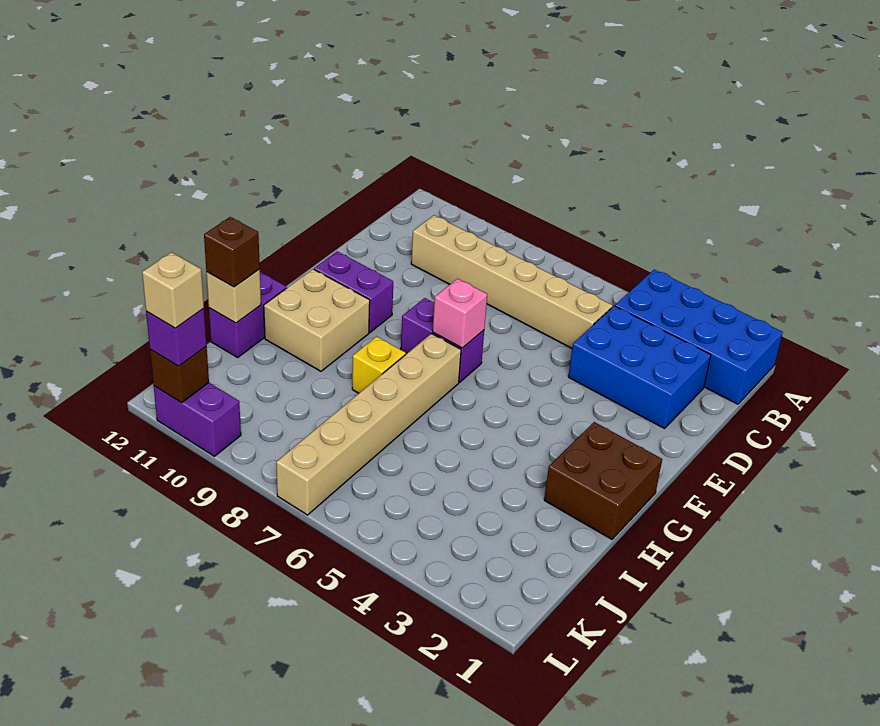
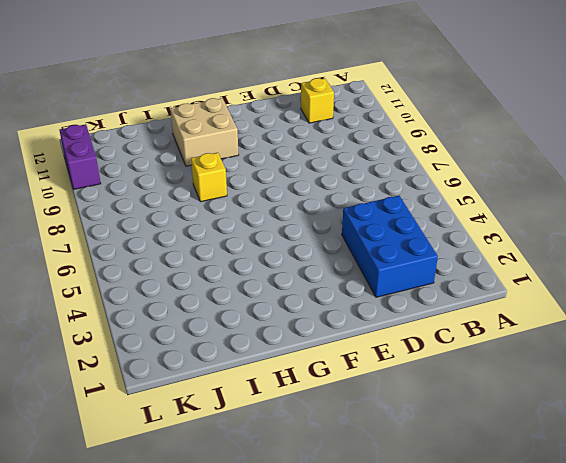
yellow brick C11 level 1 -> none
none -> blue brick A1:B4 level 1
none -> tan brick C5:C10 level 1
none -> purple brick F7:F8 level 1

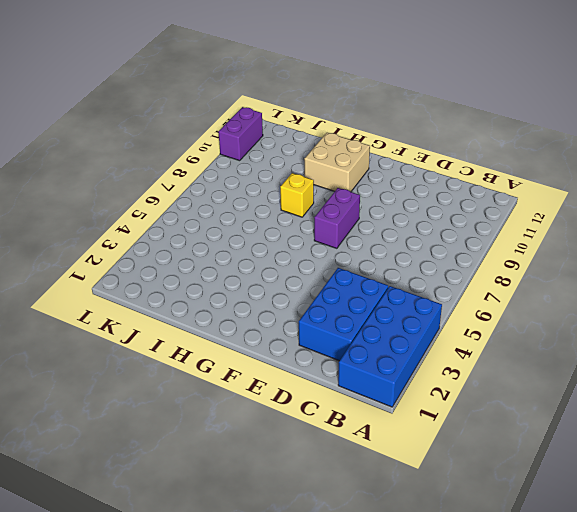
none -> tan brick C5:C10 level 1
none -> purple brick F10:F11 level 1
none -> brown brick G1:H2 level 1

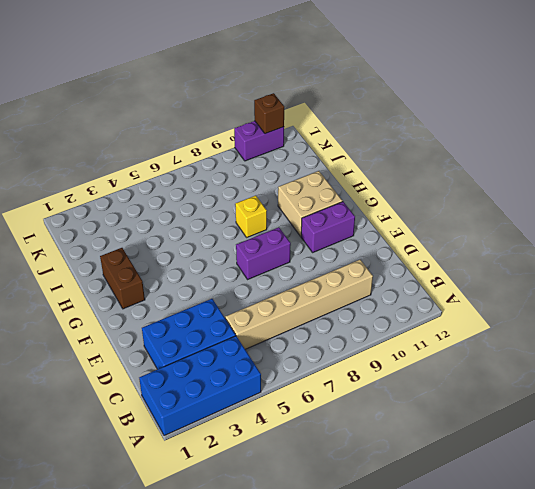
brown brick G2:H2 level 1 -> brown brick G1:H2 level 1
none -> tan brick G7:L7 level 1
none -> purple brick H12:I12 level 1
none -> pink brick F7 level 2

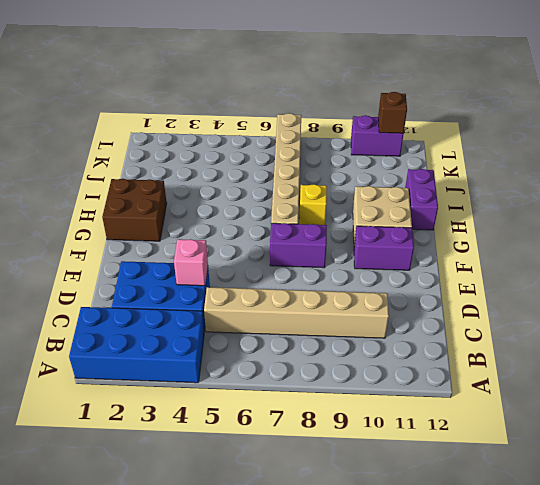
pink brick D4 level 2 -> pink brick F7 level 2
none -> tan brick I12 level 2
none -> brown brick I12 level 3
none -> purple brick L11 level 3

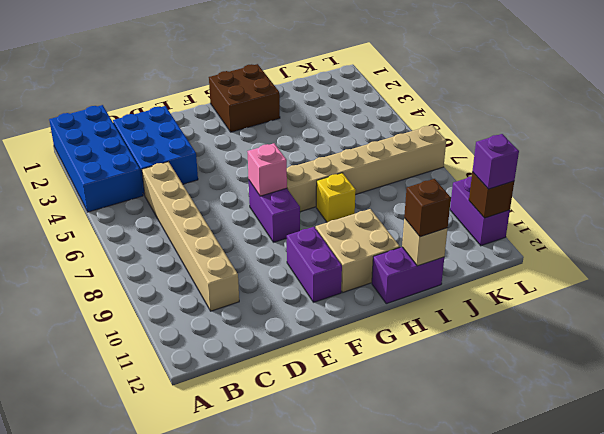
none -> tan brick L11 level 4

